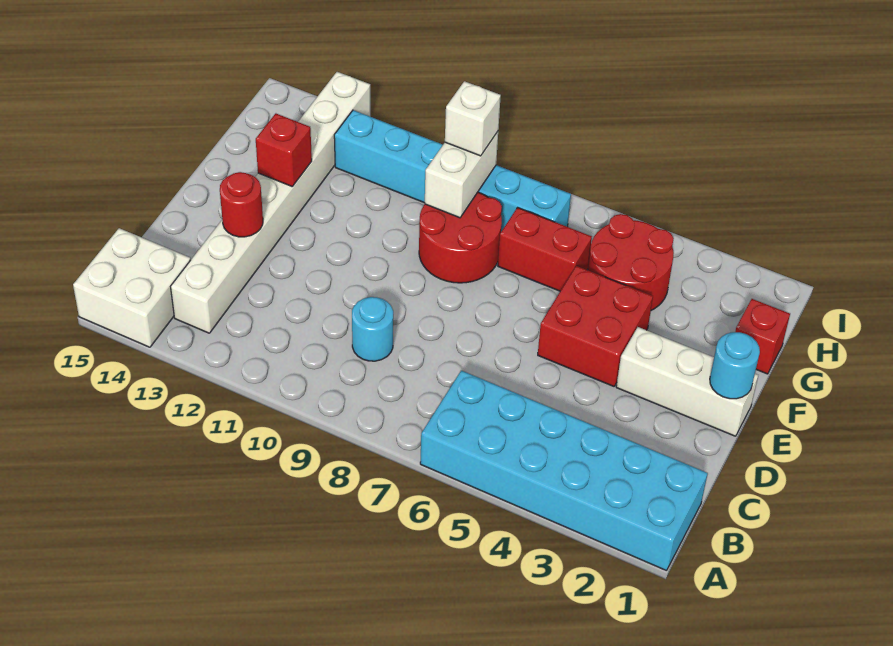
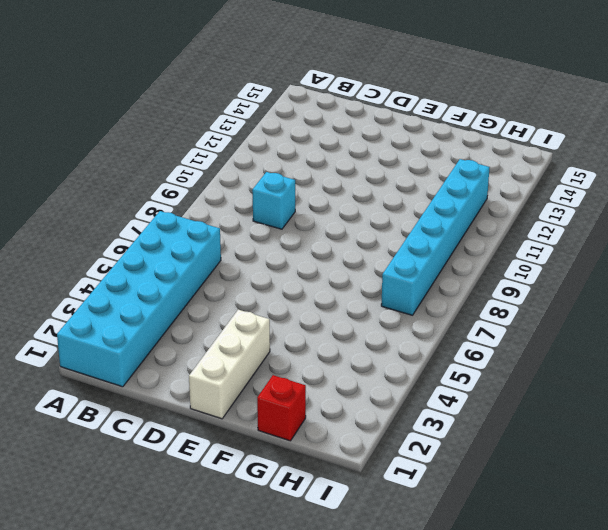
cyan brick C9 level 1 -> cyan round brick C9 level 1
none -> white brick A14:B15 level 1
none -> white brick B13:I13 level 1
none -> red brick E4:F5 level 1

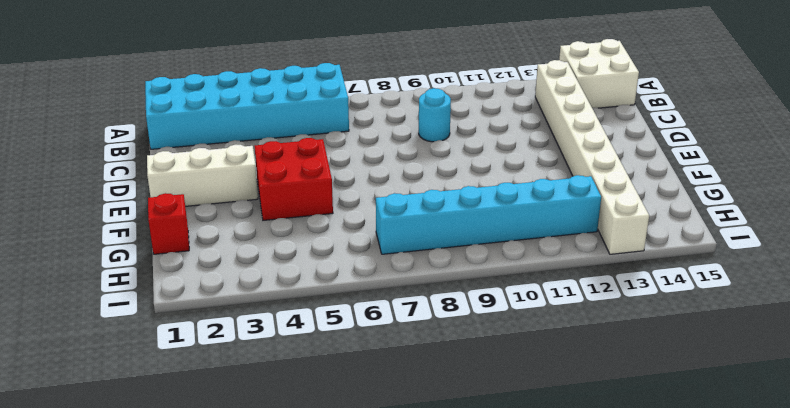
none -> red round brick F8:G9 level 1
none -> red round brick G4:H5 level 1
none -> red brick G6:G7 level 1

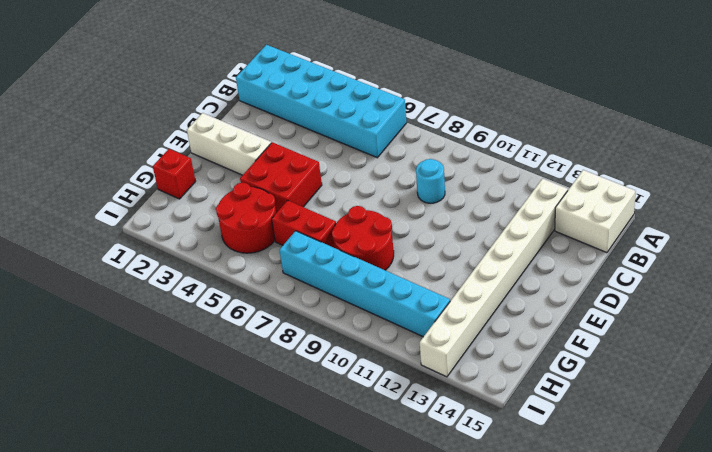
none -> red round brick D13 level 2
none -> cyan round brick E1 level 2
none -> red brick F13 level 2

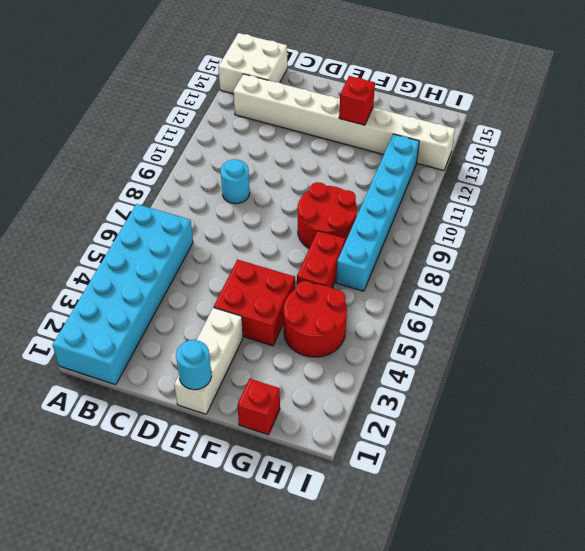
none -> red round brick D13 level 2
none -> white brick G9:H9 level 2
none -> white brick H9 level 3

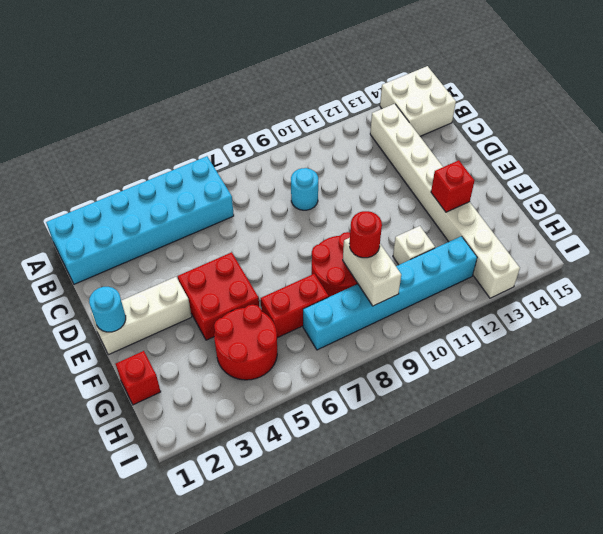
red round brick G9 level 3 -> red round brick D13 level 2
white brick G11 level 1 -> white brick H9 level 3

